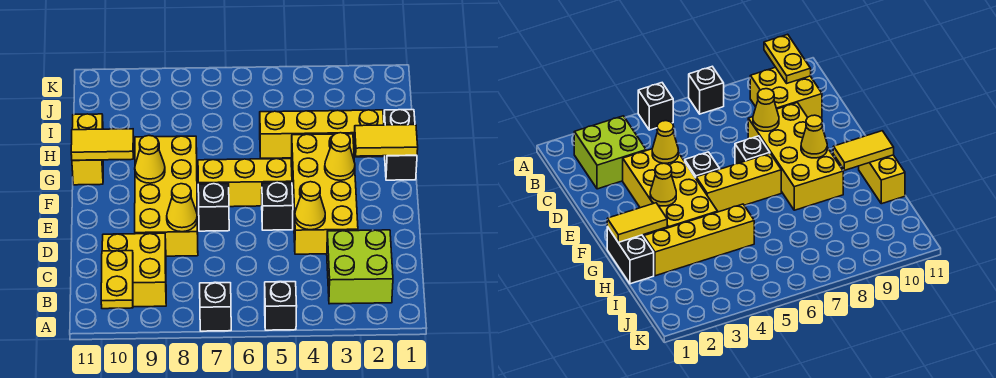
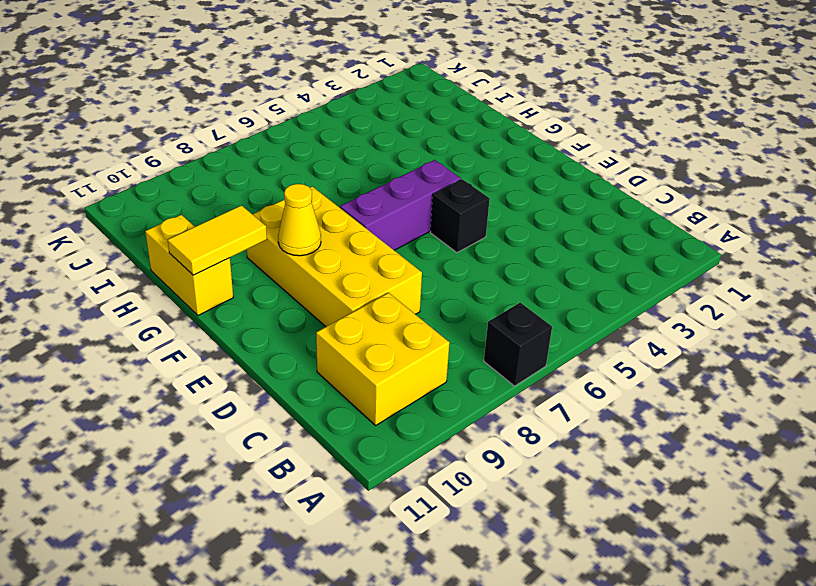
purple brick F5:F7 level 1 -> yellow brick F5:F7 level 1
none -> black brick A5 level 1
none -> lime brick B2:C3 level 1
none -> yellow brick D3:G4 level 1

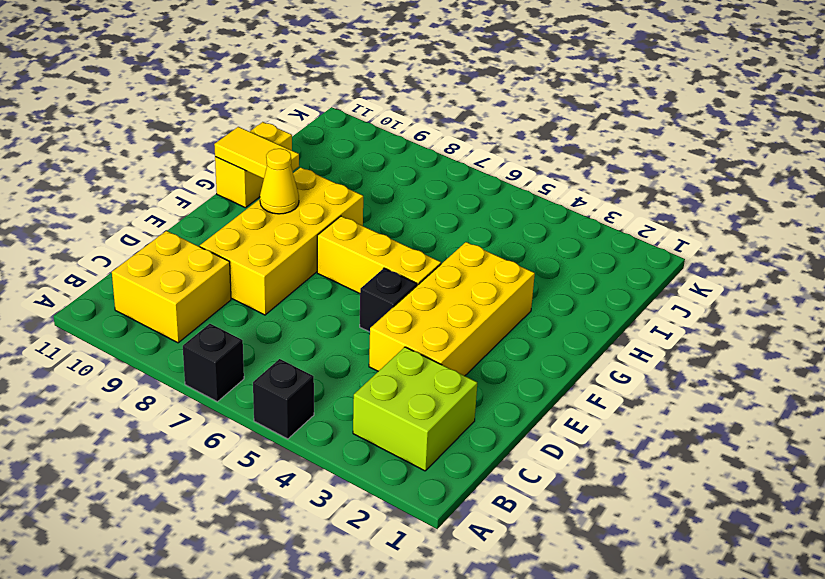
none -> black brick E7 level 1
none -> black brick G1:H1 level 1
none -> yellow brick H2:H5 level 1

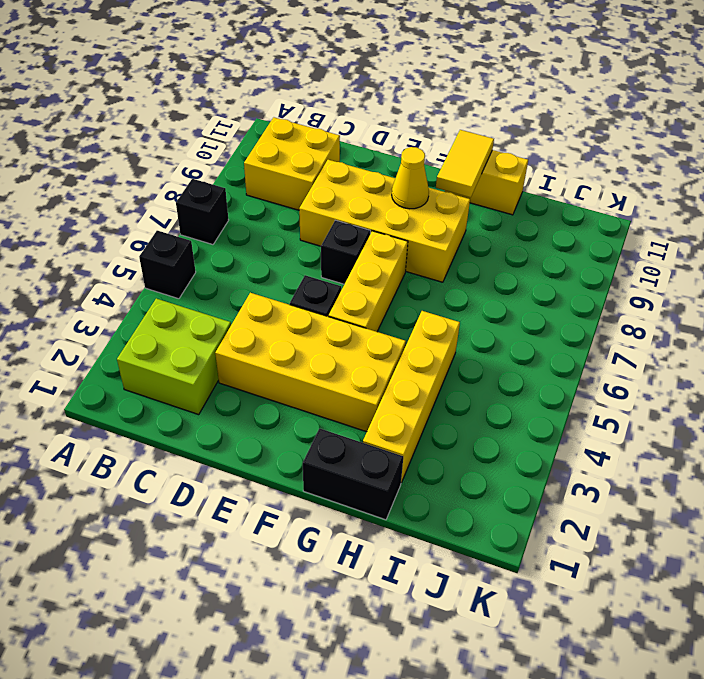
none -> yellow plate A10:B10 level 2
none -> yellow cone D4 level 2
none -> yellow cone D8 level 2

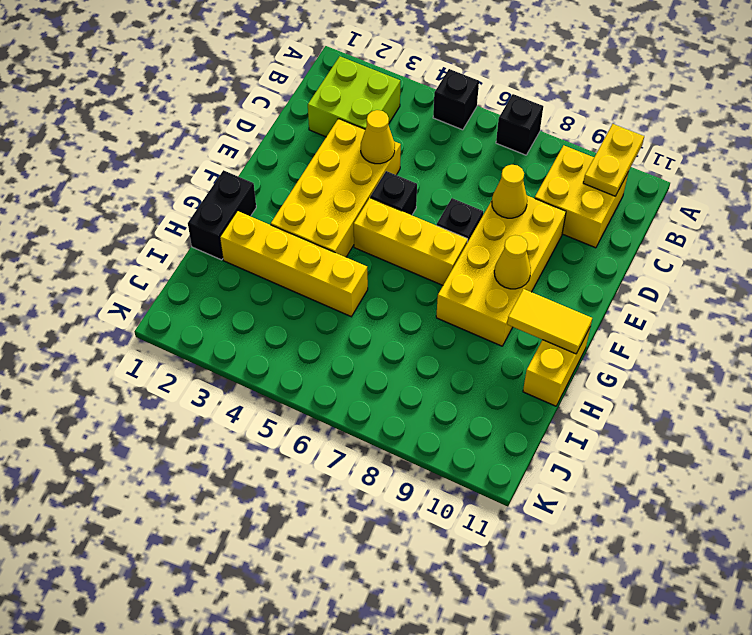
none -> yellow cone F3 level 2
none -> yellow tile G1:G2 level 2

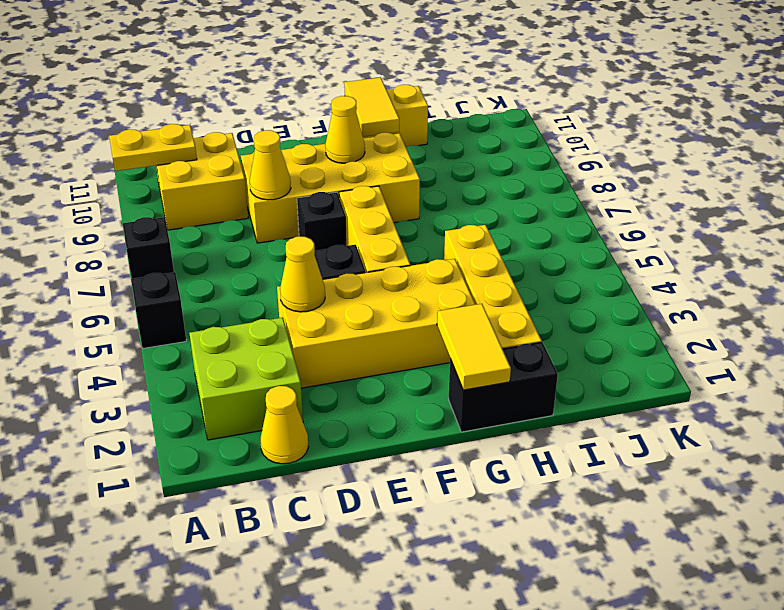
yellow cone C1 level 1 -> yellow cone F3 level 2

